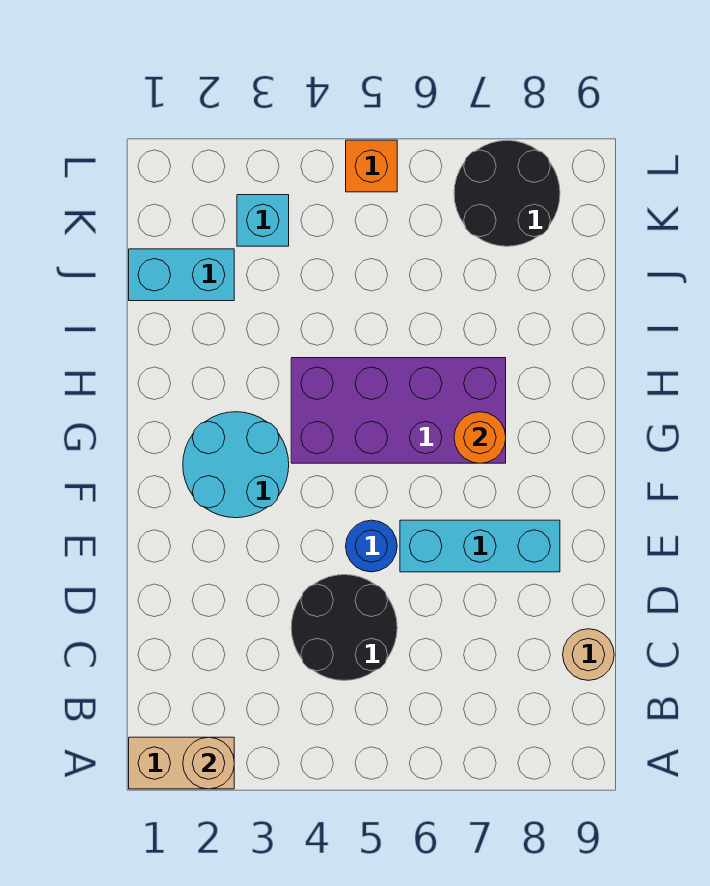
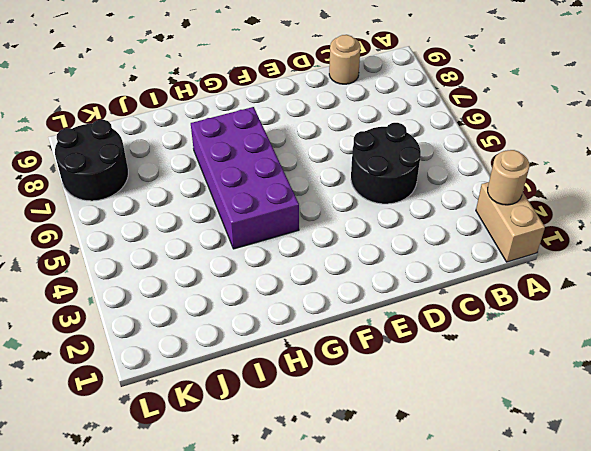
none -> blue round brick E5 level 1
none -> cyan brick E6:E8 level 1
none -> cyan round brick F2:G3 level 1

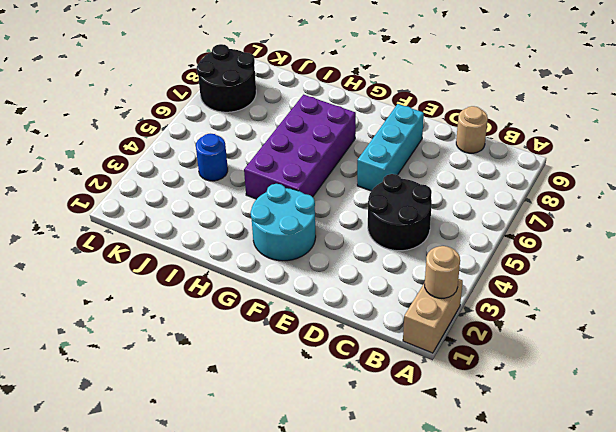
blue round brick J4 level 1 -> blue round brick E5 level 1
none -> cyan brick J1:J2 level 1
none -> cyan brick K3 level 1
none -> orange brick L5 level 1

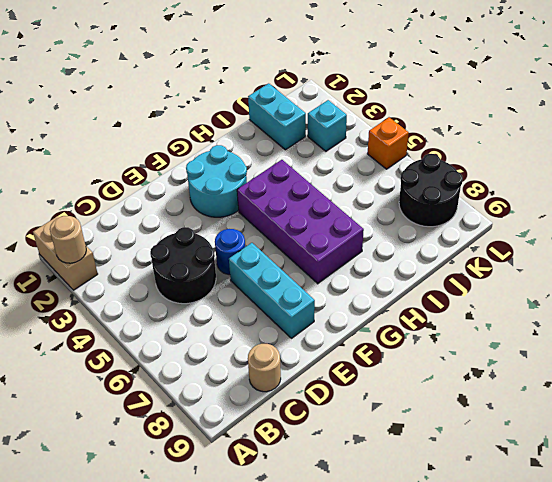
none -> orange round brick G7 level 2

